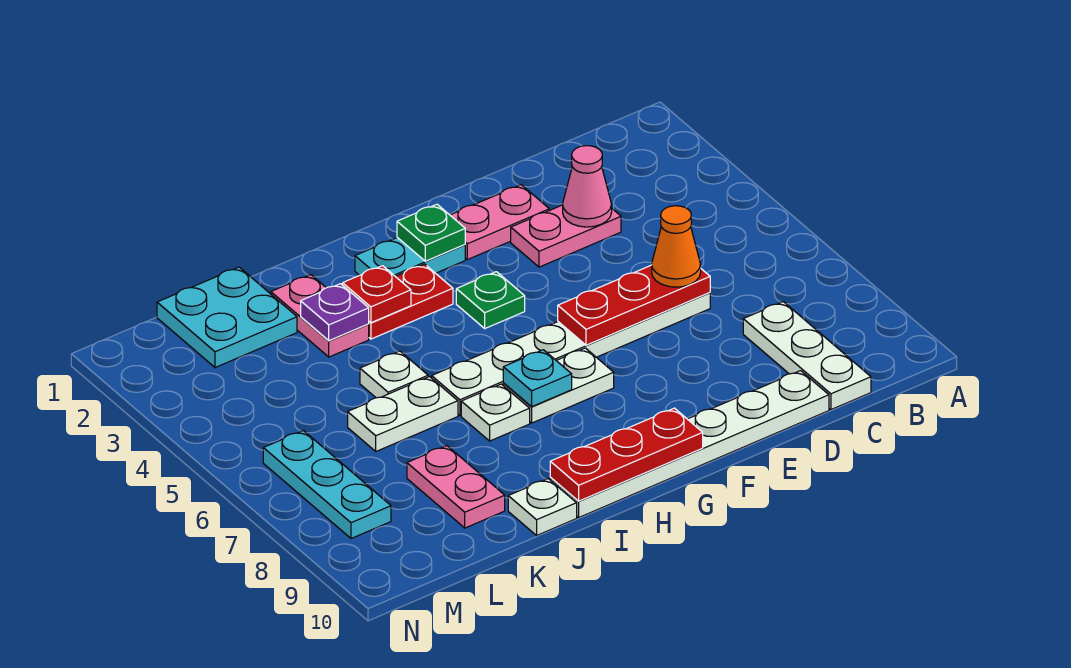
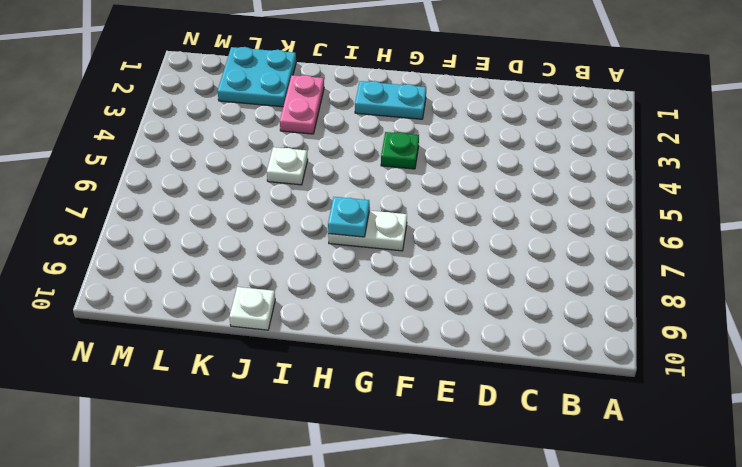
none -> white plate C8:C10 level 1
none -> pink plate D3:E3 level 1
none -> white plate D6:I6 level 1

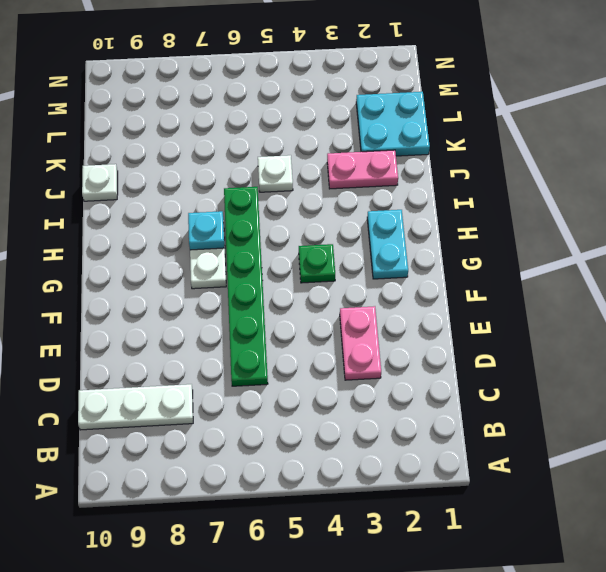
green plate D6:I6 level 1 -> white plate D6:I6 level 1
none -> white plate D10:I10 level 1
none -> pink plate E2:F2 level 1
none -> red plate H3:I3 level 1

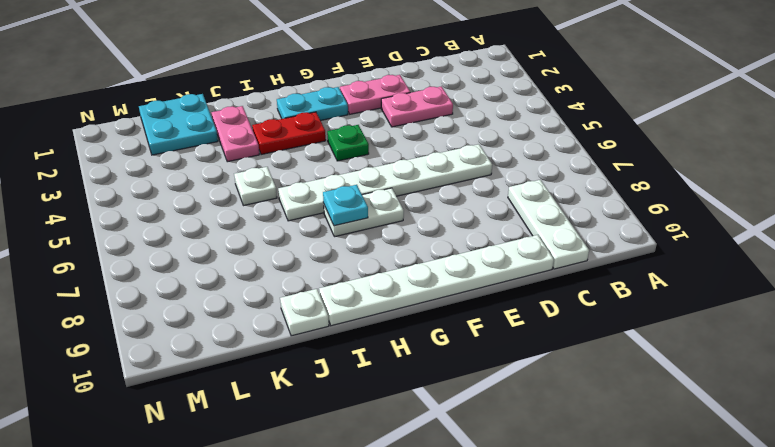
none -> white plate I7 level 1
none -> white plate J6:K6 level 1
none -> pink plate K8:K9 level 1

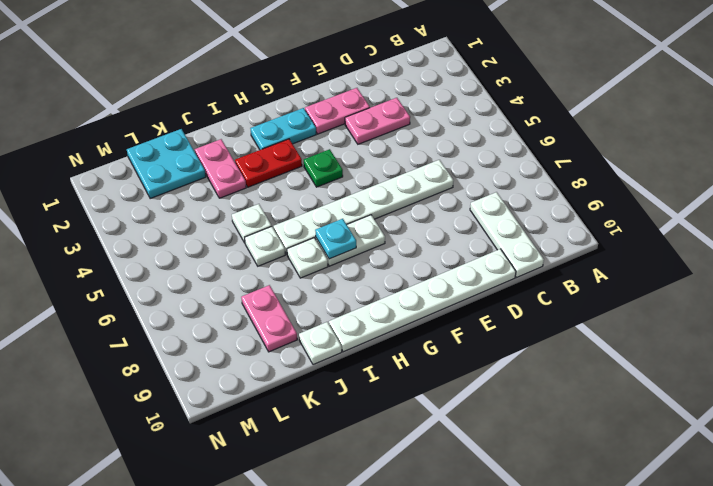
white plate J6 level 1 -> white plate J6:K6 level 1
none -> cyan plate M6:M8 level 1
none -> pink cone D3 level 2
none -> red plate D6:F6 level 2

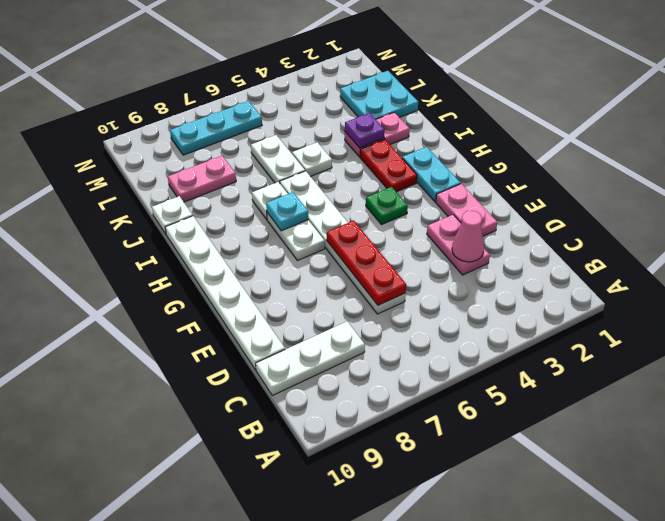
none -> green plate G2 level 2
none -> red plate G10:I10 level 2
none -> red plate I3 level 2

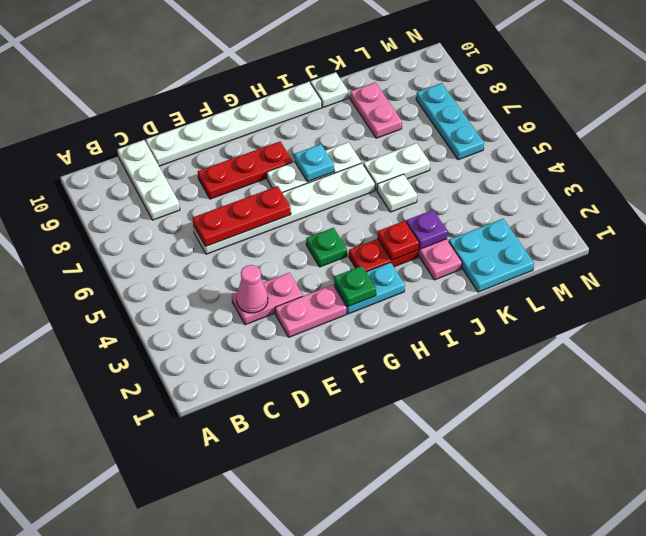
red plate E8:G8 level 1 -> red plate G10:I10 level 2
none -> orange cone D6 level 3

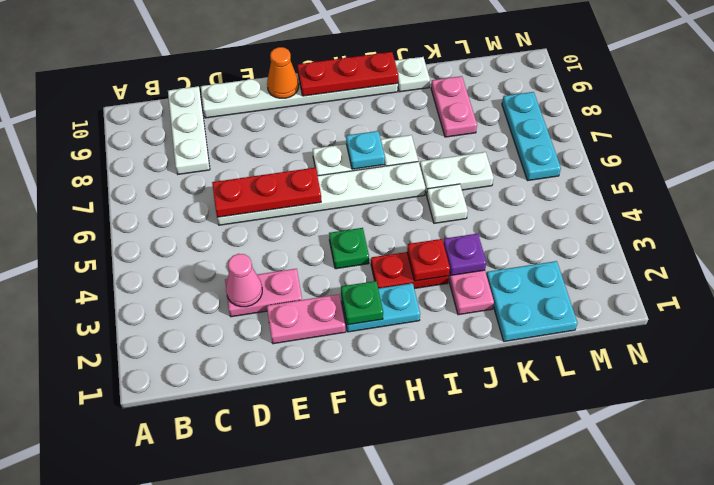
orange cone F10 level 2 -> orange cone D6 level 3

